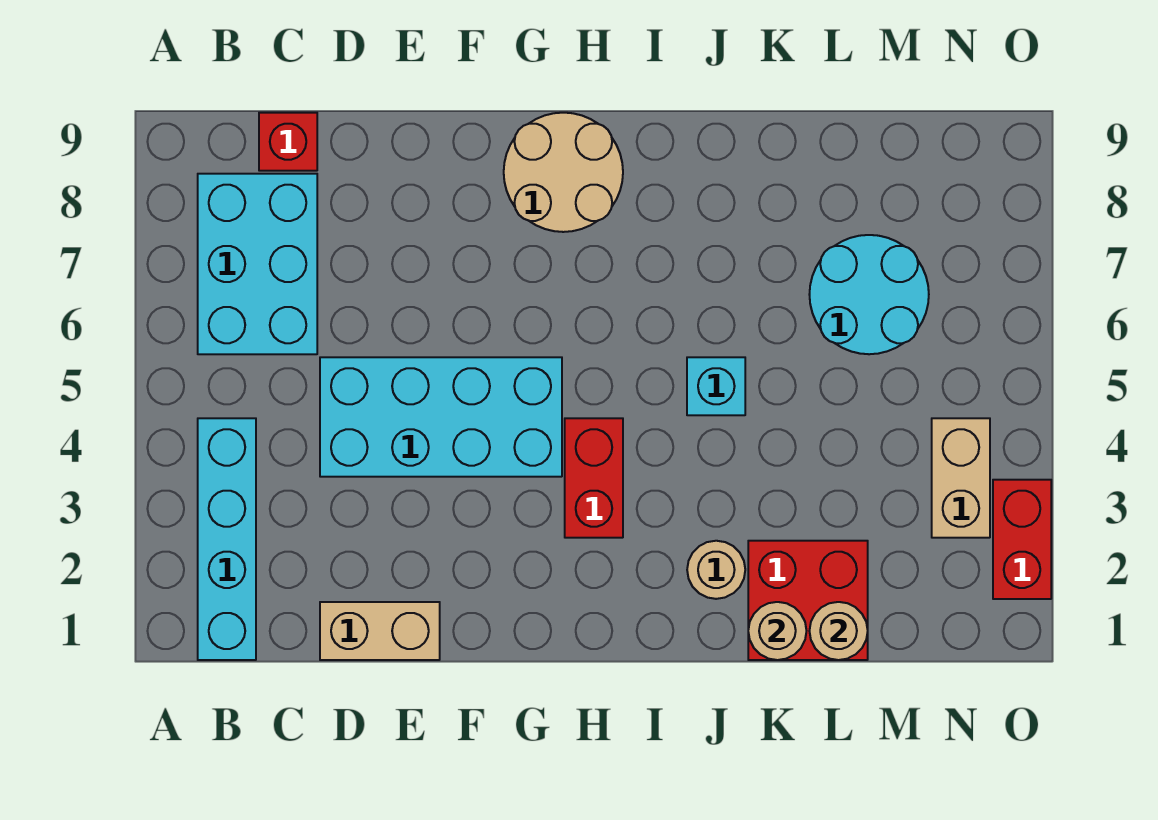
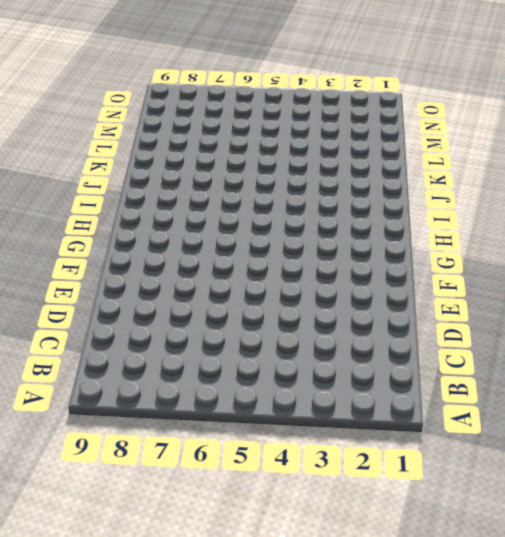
none -> cyan brick B1:B4 level 1
none -> cyan brick B6:C8 level 1
none -> red brick C9 level 1

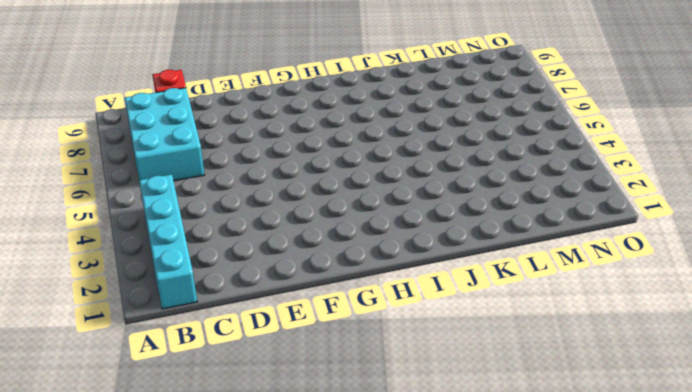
none -> tan brick D1:E1 level 1
none -> cyan brick D4:G5 level 1
none -> tan round brick G8:H9 level 1

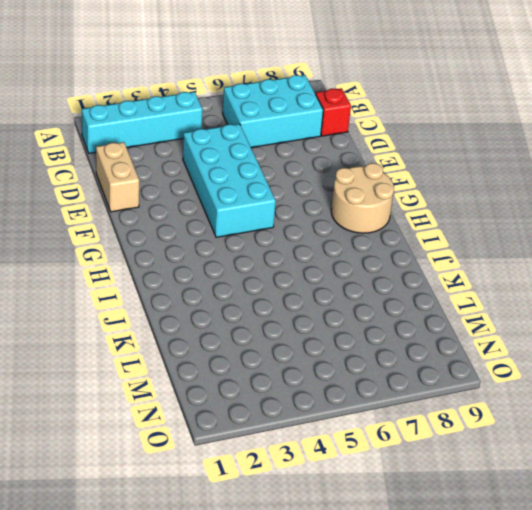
none -> red brick H3:H4 level 1
none -> tan round brick J2 level 1
none -> cyan brick J5 level 1

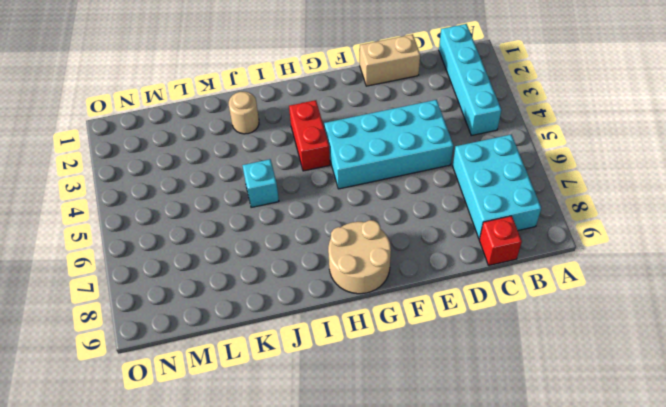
none -> red brick K1:L2 level 1
none -> cyan round brick L6:M7 level 1
none -> tan brick N3:N4 level 1

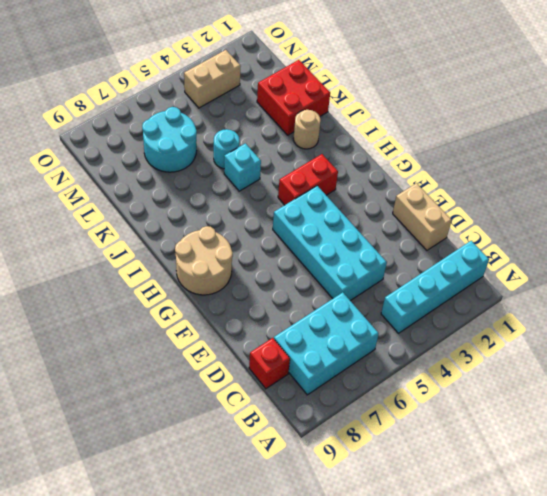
cyan round brick K5 level 1 -> none
none -> red brick O2:O3 level 1
none -> tan round brick K1 level 2
none -> tan round brick L1 level 2

